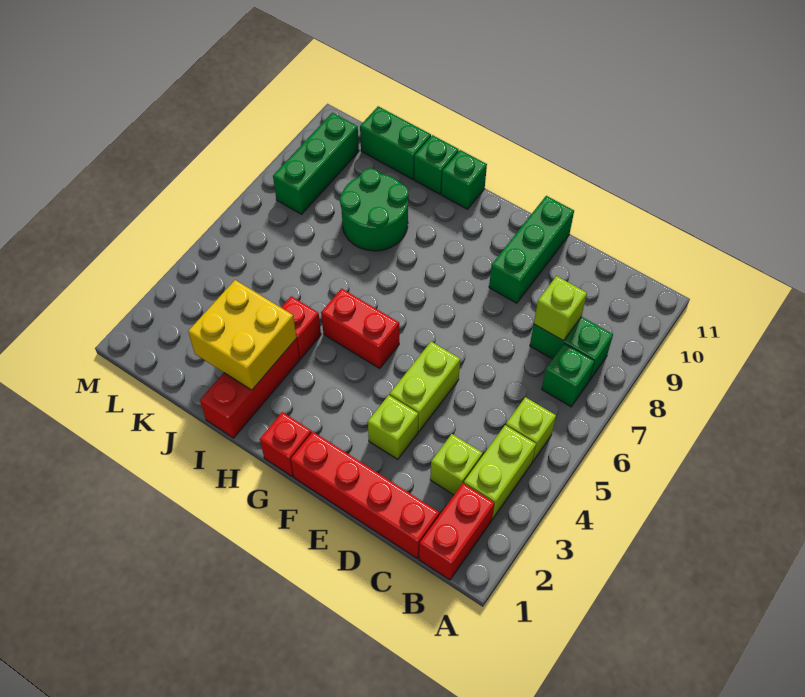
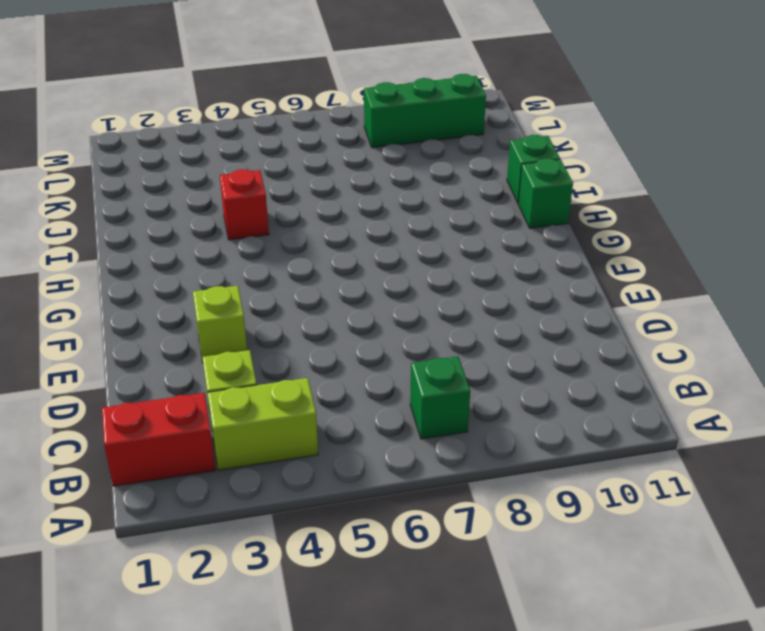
none -> lime brick B5 level 1
none -> green brick B8:C8 level 1
none -> red brick C1:F1 level 1

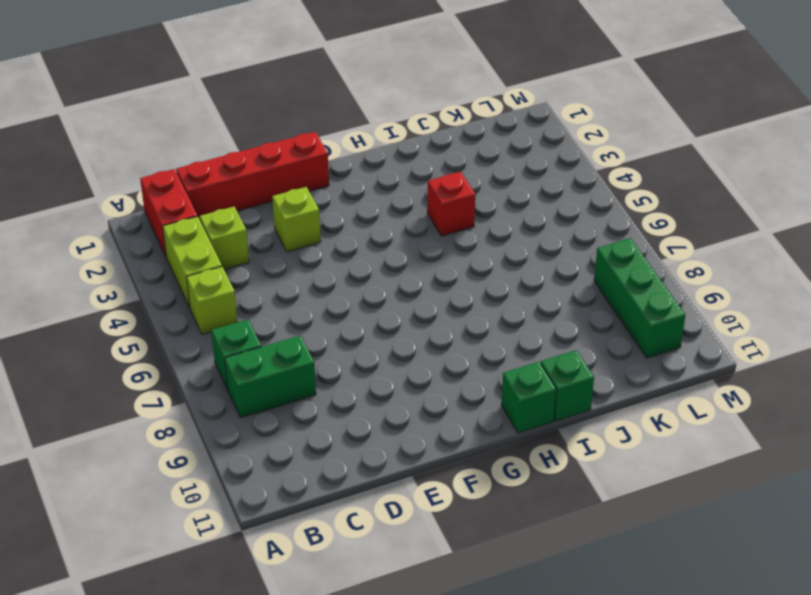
none -> lime brick E4:E5 level 1
none -> green brick E9:E11 level 1
none -> red brick G1 level 1

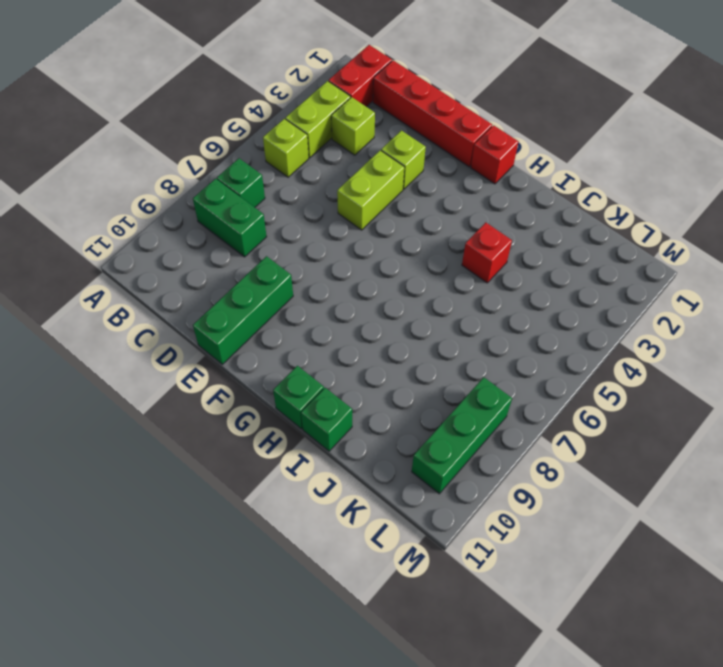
none -> red brick G5:H5 level 1
none -> red brick I1:I3 level 1
none -> green round brick I8:J9 level 1

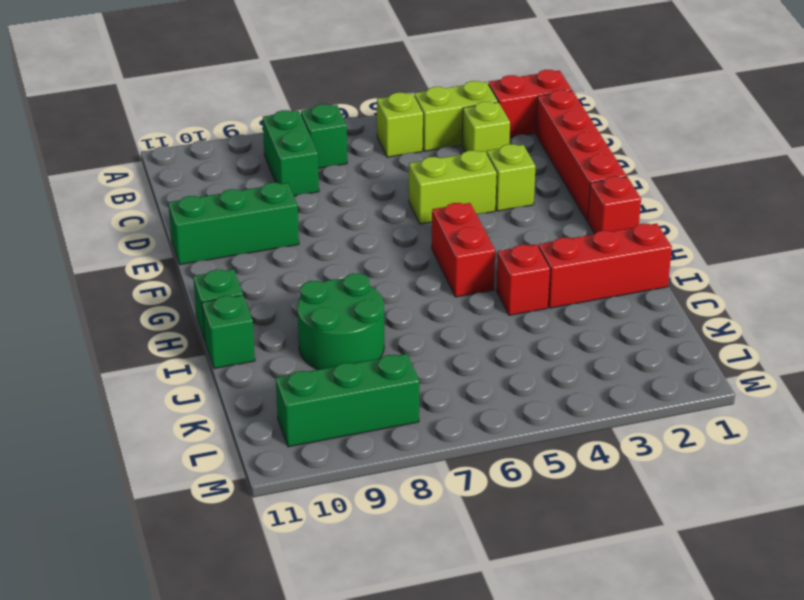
none -> green brick J11:K11 level 1
none -> lime brick C8 level 2
none -> yellow brick I2:J3 level 2

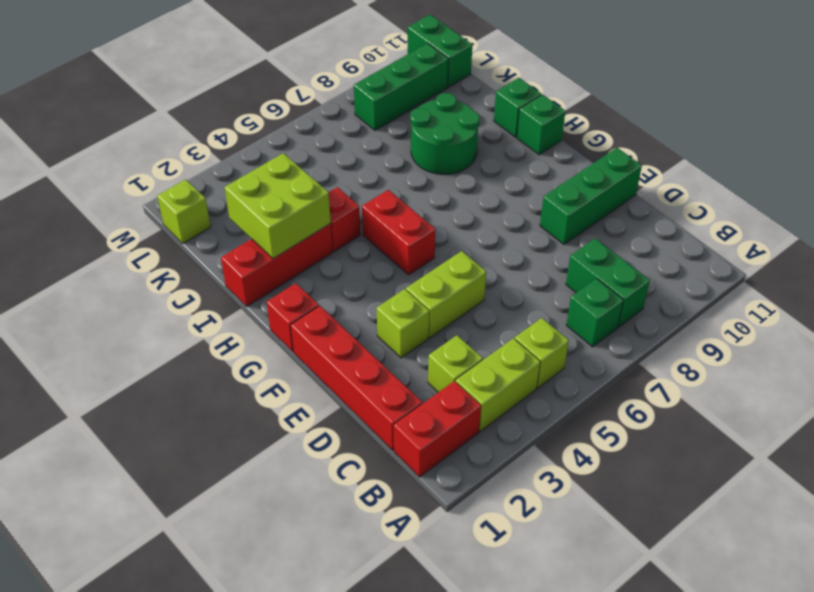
lime brick I2:J3 level 2 -> yellow brick I2:J3 level 2
lime brick L1 level 1 -> lime brick C8 level 2
green brick L11:M11 level 1 -> green brick J11:K11 level 1

